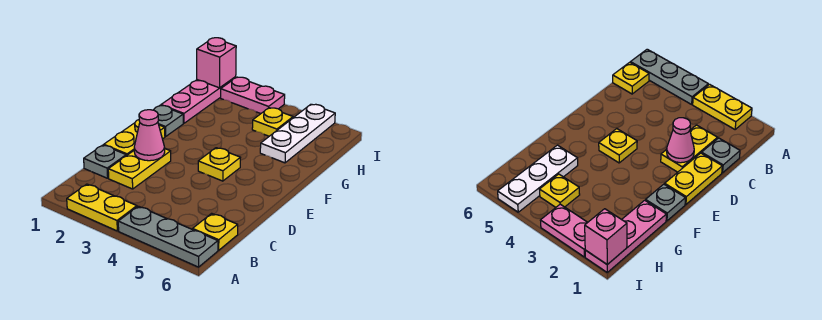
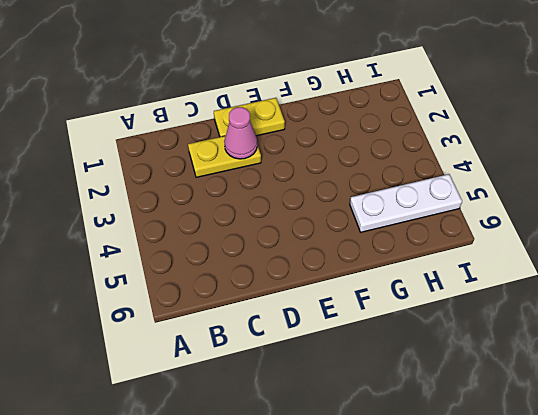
none -> yellow plate A2:A3 level 1
none -> grey plate A4:A6 level 1
none -> yellow plate B6 level 1

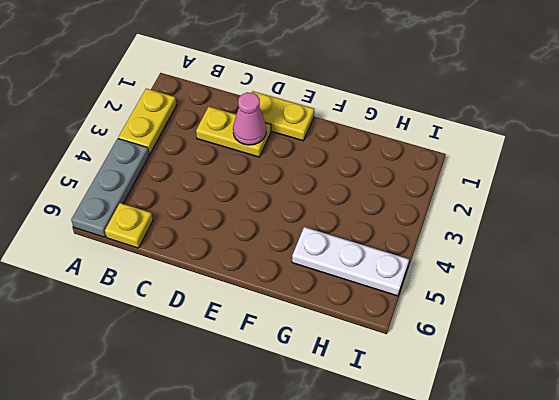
none -> grey plate C1 level 1
none -> yellow plate E4 level 1
none -> grey plate F1 level 1

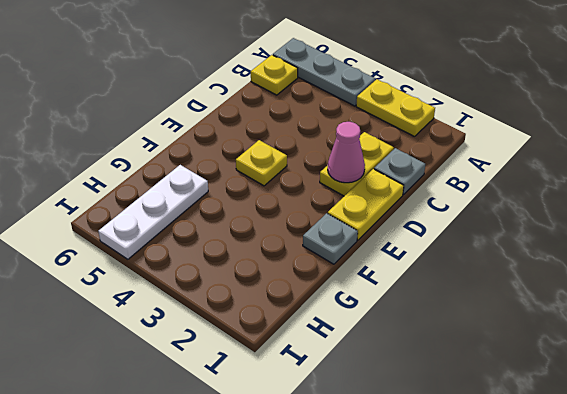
none -> pink plate G1:I1 level 1
none -> yellow plate H4 level 1
none -> pink plate I2:I3 level 1

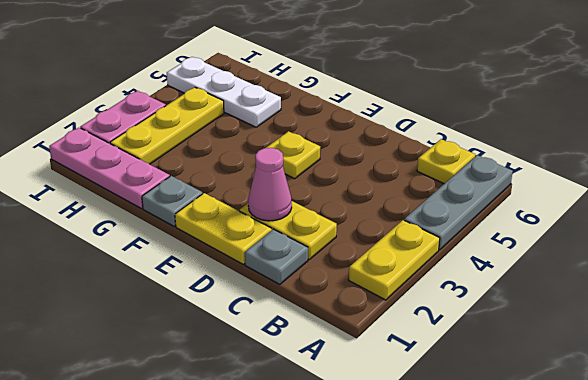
yellow plate H2:H4 level 1 -> yellow plate H4 level 1
none -> pink brick I1 level 2

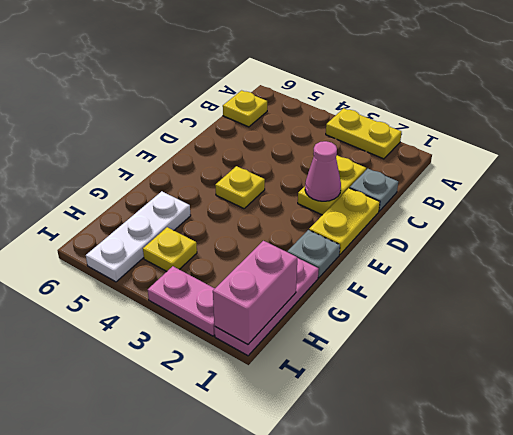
pink brick H1:I1 level 2 -> pink brick I1 level 2
none -> grey plate A4:A6 level 1

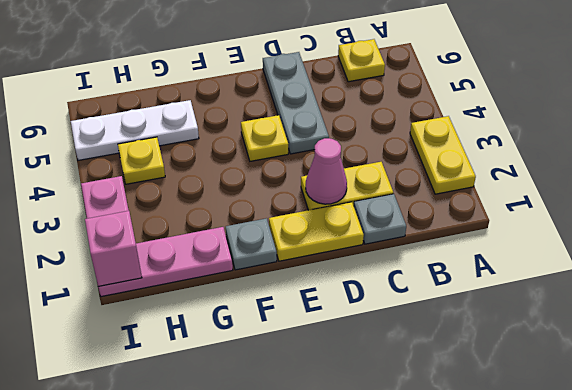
grey plate D4:D6 level 1 -> grey plate A4:A6 level 1

